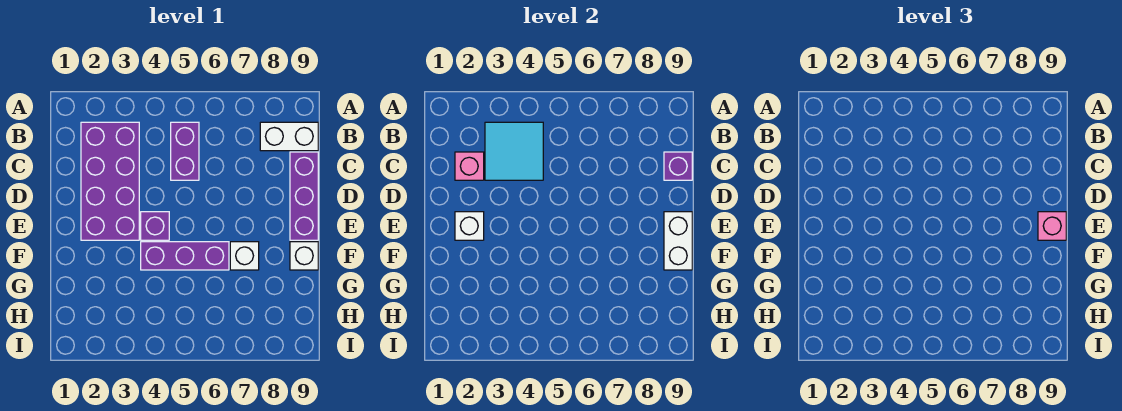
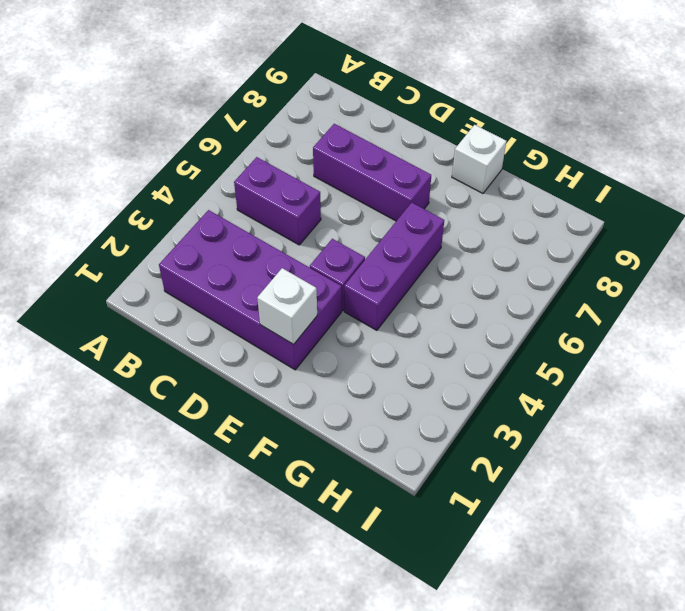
purple brick C7:E7 level 1 -> purple brick C9:E9 level 1
none -> white brick B8:B9 level 1
none -> white brick F7 level 1
none -> cyan tile B3:C4 level 2

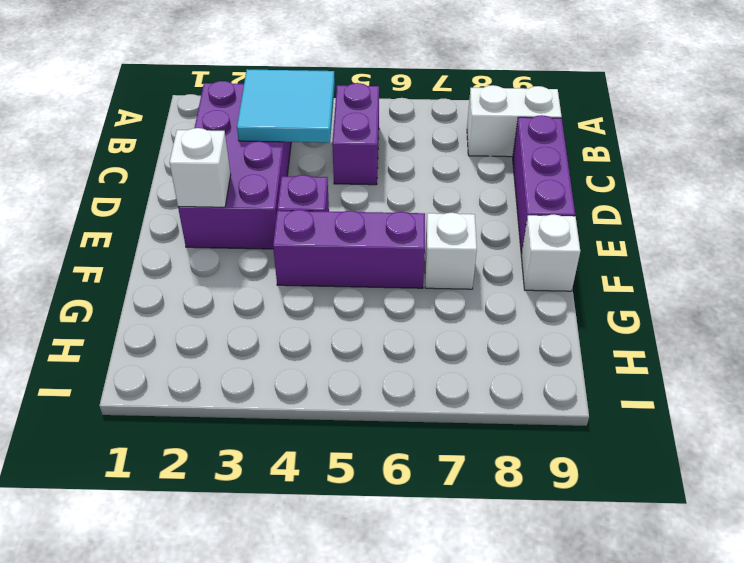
none -> pink brick C2 level 2
none -> purple brick C9 level 2
none -> white brick E9:F9 level 2

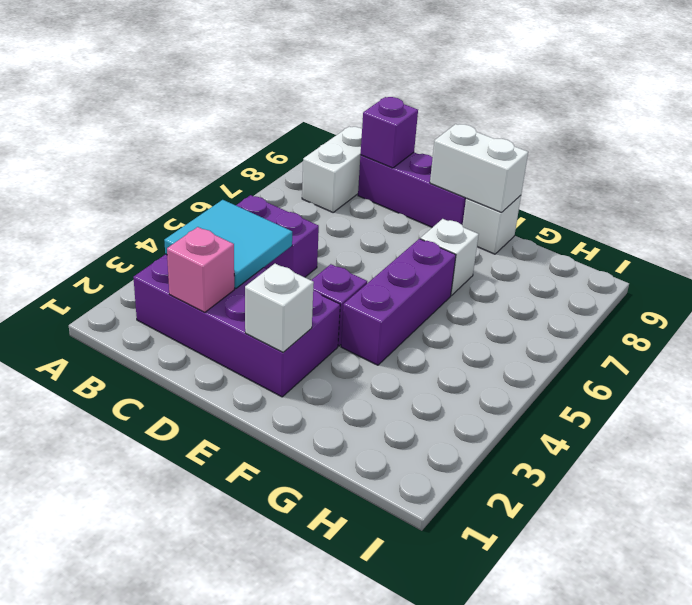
none -> pink brick E9 level 3

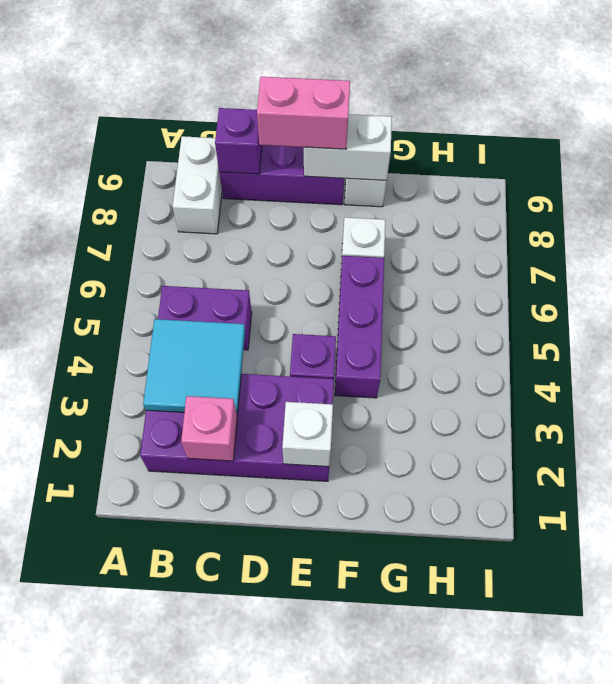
pink brick D9:E9 level 3 -> pink brick E9 level 3

